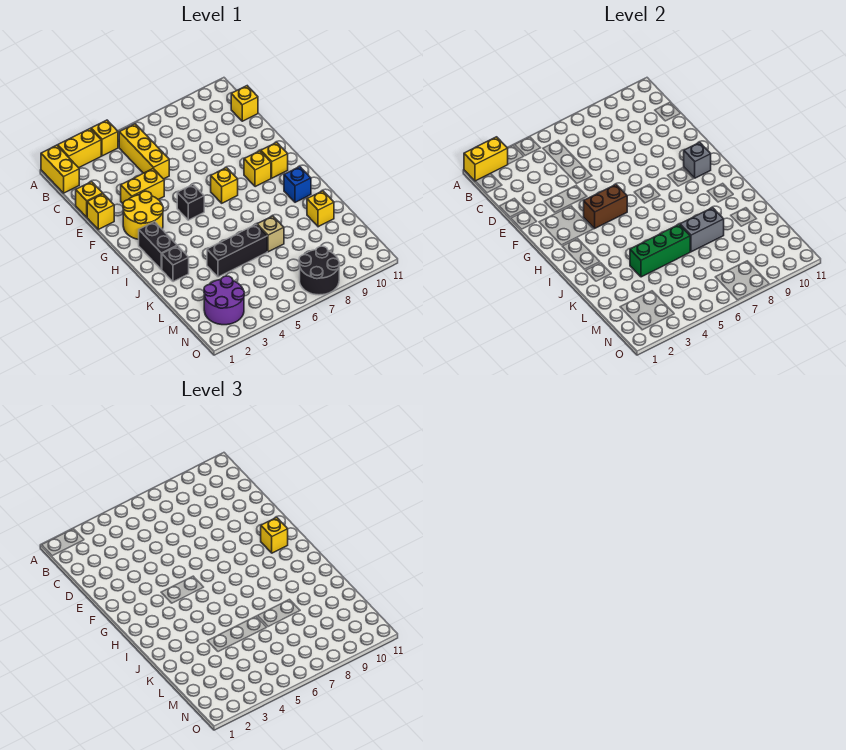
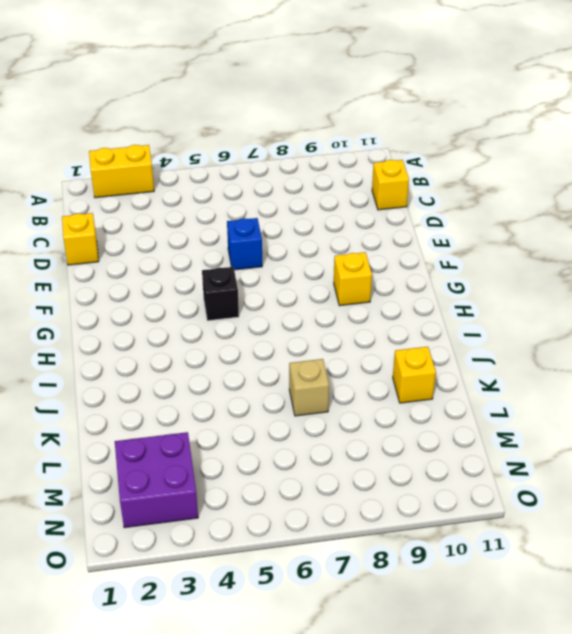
blue brick E6 level 1 -> blue brick I10 level 1
purple brick M2:N3 level 1 -> purple round brick M2:N3 level 1
none -> yellow brick A1:B1 level 1
none -> yellow brick A4 level 1
none -> yellow brick B5:D5 level 1

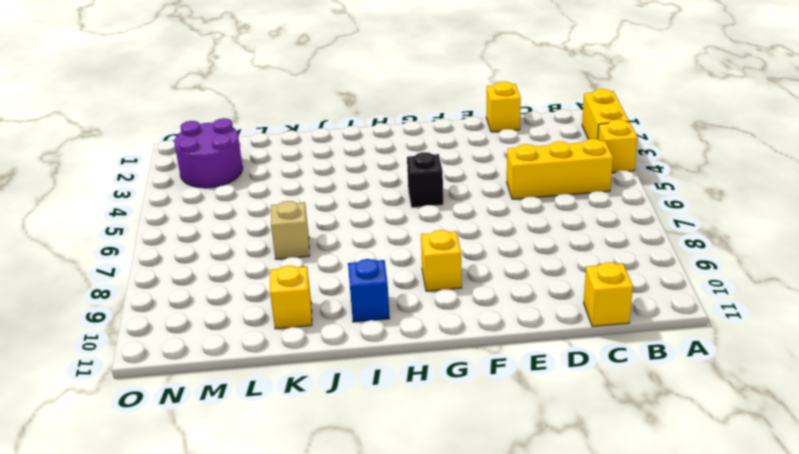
none -> yellow brick A1:B1 level 1
none -> yellow brick E1 level 1
none -> yellow brick E3:E4 level 1

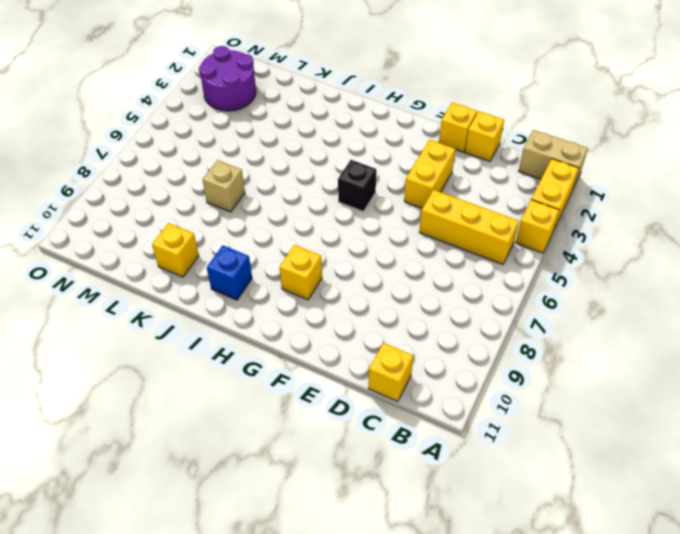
tan brick A1:B1 level 1 -> yellow brick A1:B1 level 1
none -> yellow round brick F2:G3 level 1
none -> yellow brick G7 level 1
none -> yellow brick G10 level 1

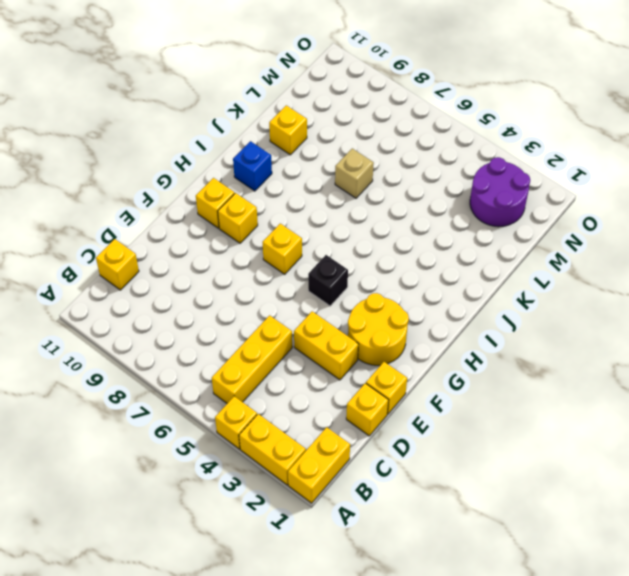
none -> black brick H2:I2 level 1
none -> black brick J2 level 1
none -> black brick K4:K6 level 1

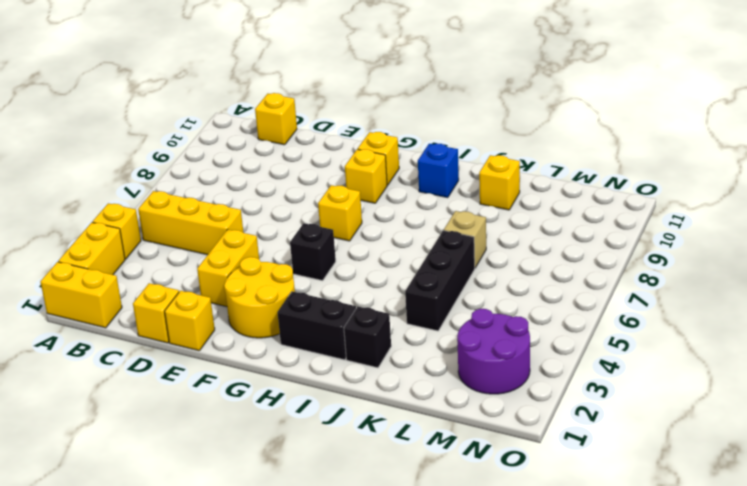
none -> black round brick N7:O8 level 1
none -> yellow brick A1:A2 level 2
none -> brown brick G4:G5 level 2

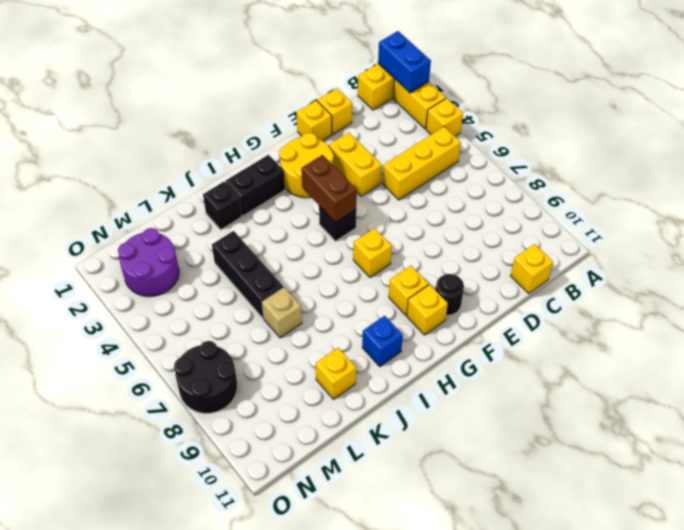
blue brick A1:A2 level 2 -> yellow brick A1:A2 level 2
black round brick F10 level 1 -> none
none -> grey brick G10 level 2
none -> green brick K4:K6 level 2
none -> grey brick K7:K8 level 2

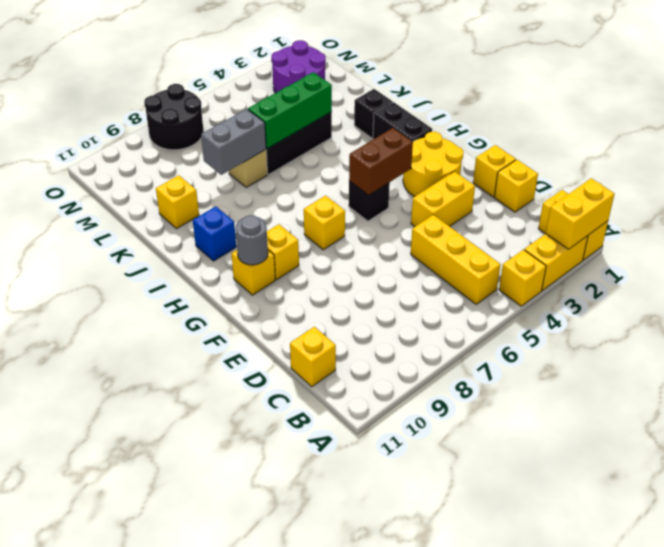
grey round brick G10 level 2 -> grey brick G10 level 2
none -> yellow brick G10 level 3

